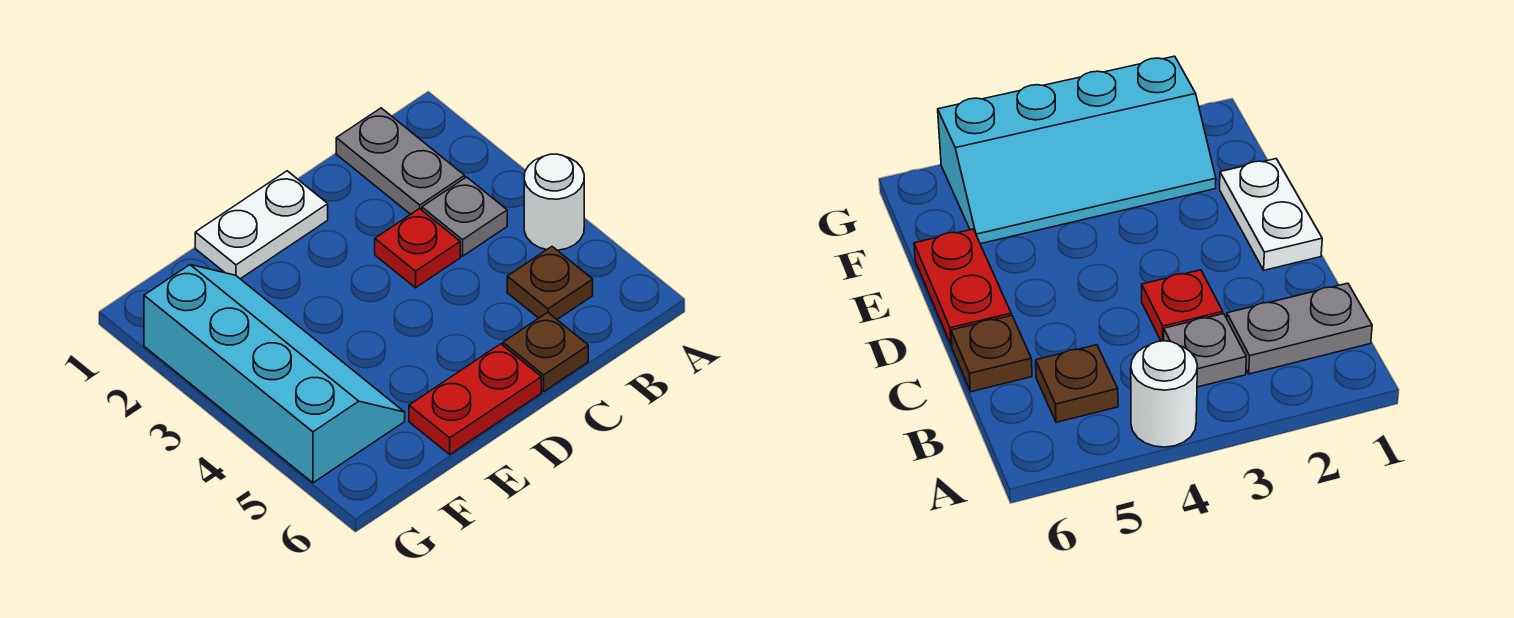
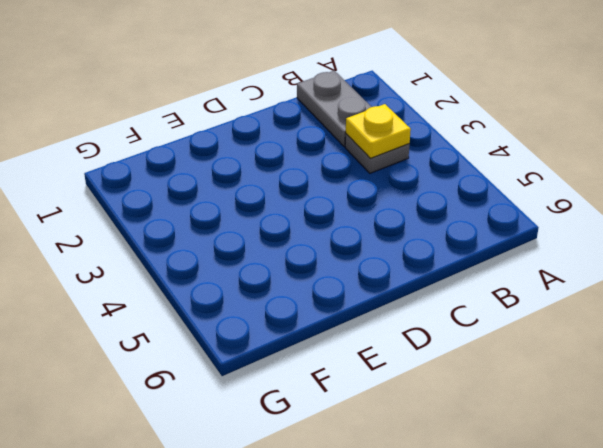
yellow plate B3 level 2 -> none
none -> white round brick A4 level 1
none -> brown plate B5 level 1

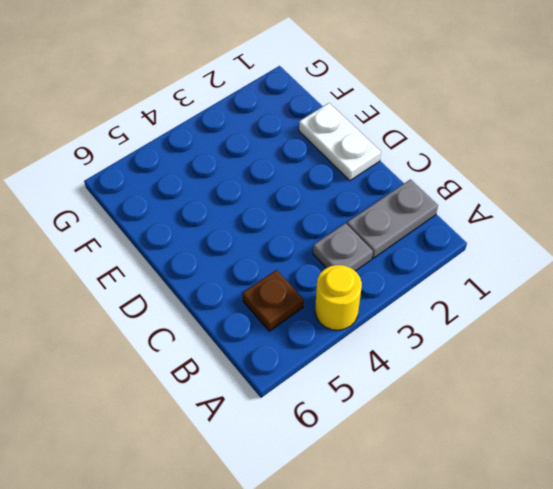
yellow round brick A4 level 1 -> white round brick A4 level 1
none -> red plate C3 level 1
none -> brown plate C6 level 1

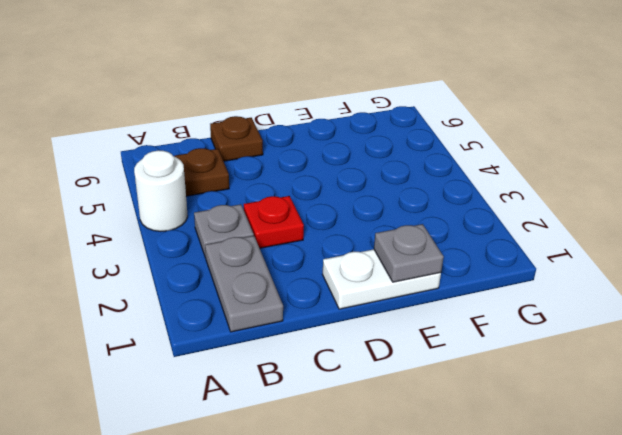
grey plate E1 level 2 -> none
none -> red plate D6:E6 level 1
none -> cyan slope F2:G5 level 1 top G

